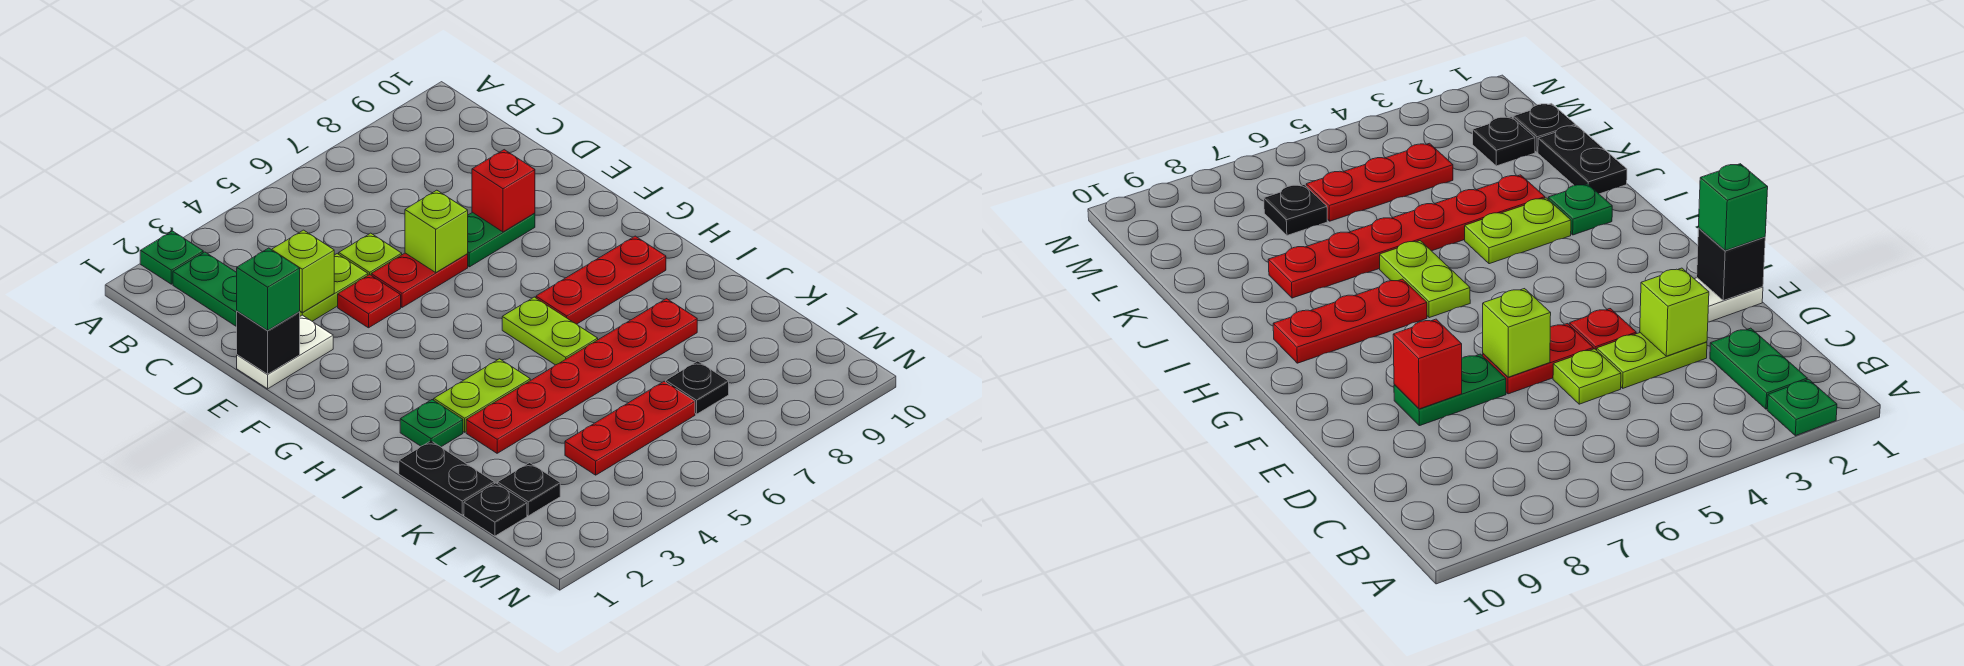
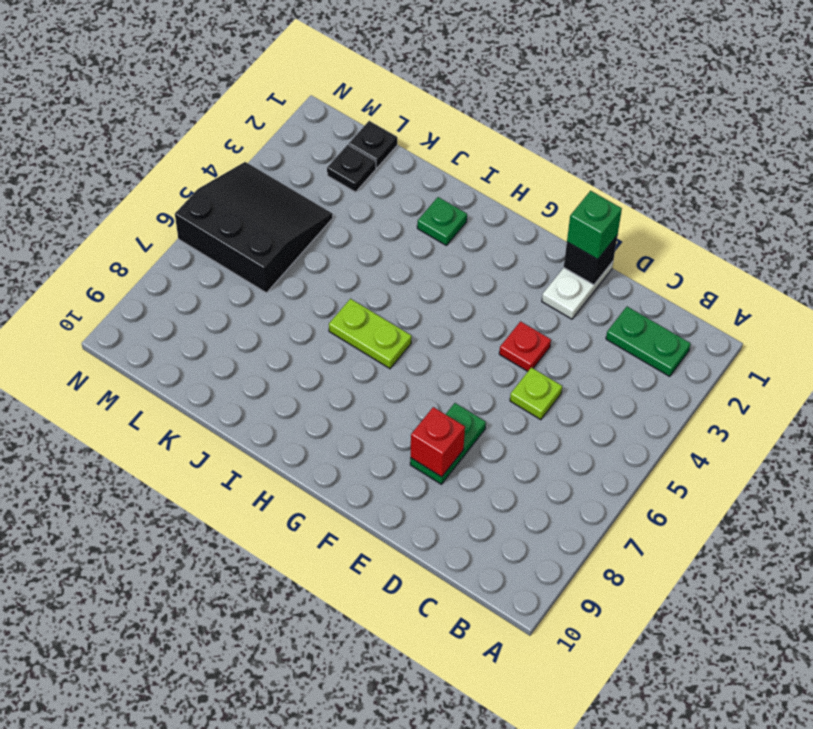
black slope L4:N6 level 1 top 6 -> red plate L4:L6 level 1
none -> green plate A2 level 1
none -> lime plate D3:D4 level 1
none -> red plate E5:E6 level 1

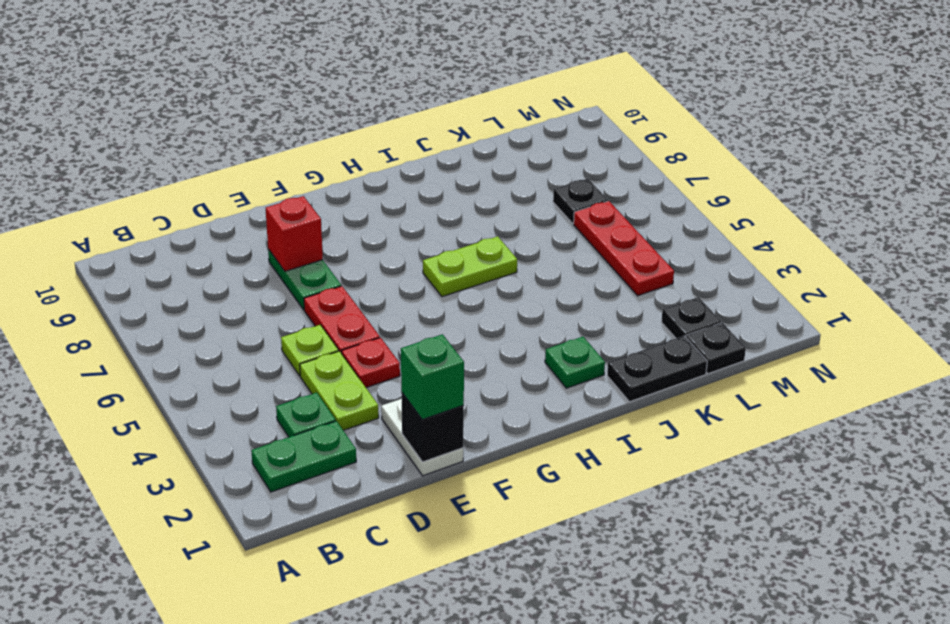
green plate C3 level 1 -> green plate A2 level 1
none -> red plate H7:H9 level 1
none -> lime plate I3:I4 level 1
none -> red plate J3:J8 level 1

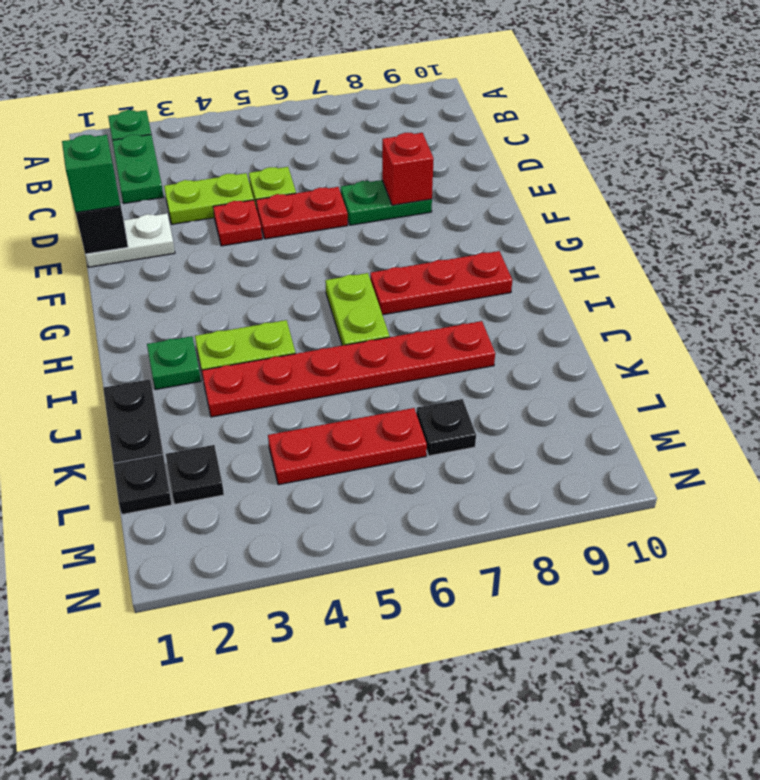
none -> lime brick D3 level 2
none -> lime brick E6 level 2

